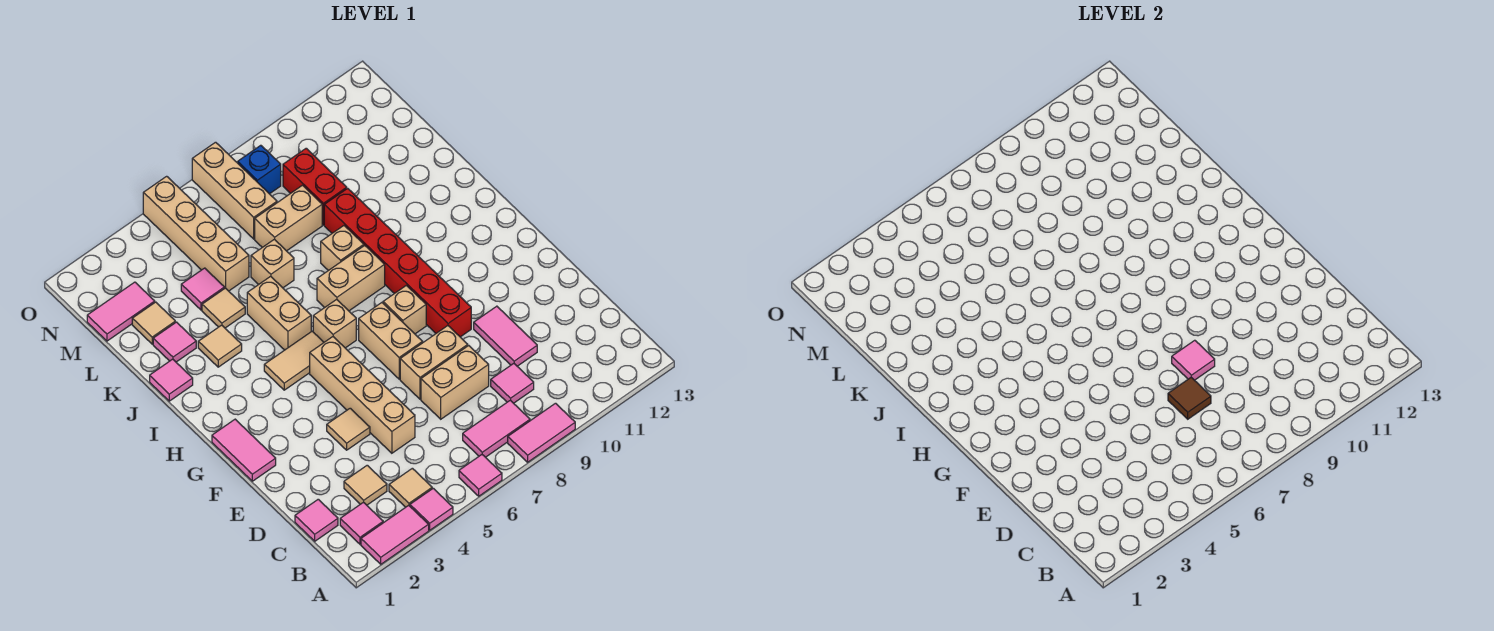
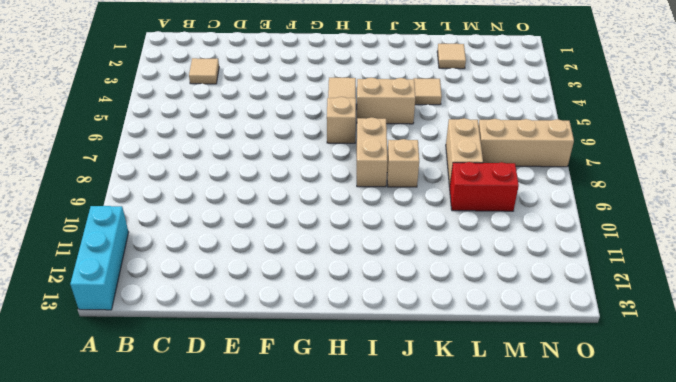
cyan brick A11:A13 level 1 -> none
none -> pink tile A2:A3 level 1
none -> pink tile A4 level 1
none -> pink tile A6 level 1
none -> pink tile A8:A9 level 1

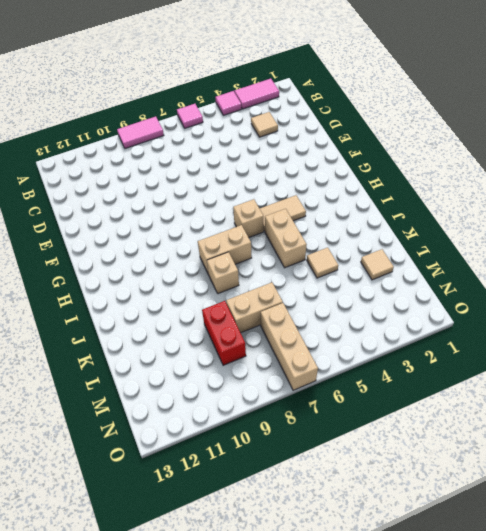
none -> pink tile B2 level 1
none -> tan tile B4 level 1
none -> pink tile B7:B8 level 1
none -> pink tile C1 level 1

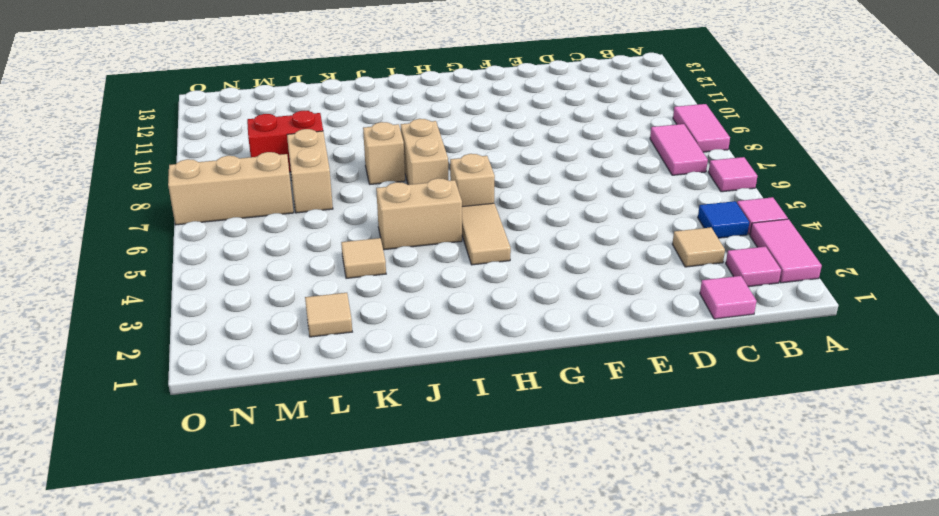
blue tile B4 level 1 -> tan tile B4 level 1
none -> pink tile C9 level 1
none -> tan brick D5:G5 level 1
none -> tan brick D7:D8 level 1
none -> pink tile D10:E10 level 1

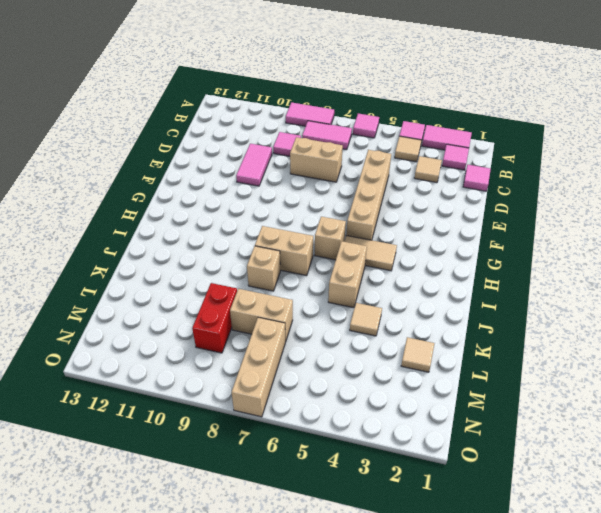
none -> tan tile E4 level 1
none -> tan brick E7:E8 level 1
none -> pink tile F1:G1 level 1
none -> tan brick F7:G7 level 1

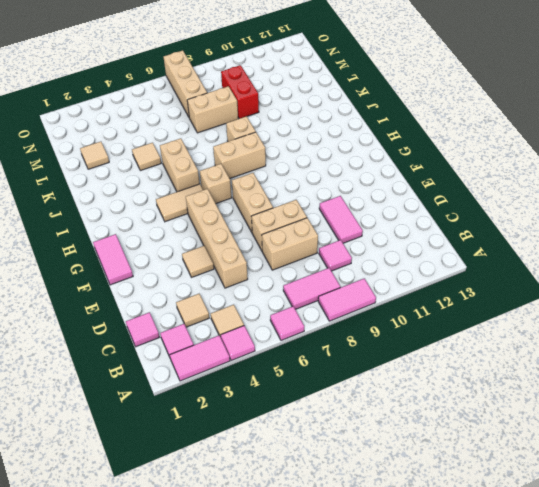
none -> red brick F9:K9 level 1
none -> tan brick G8 level 1
none -> pink tile J1 level 1
none -> tan tile J3 level 1

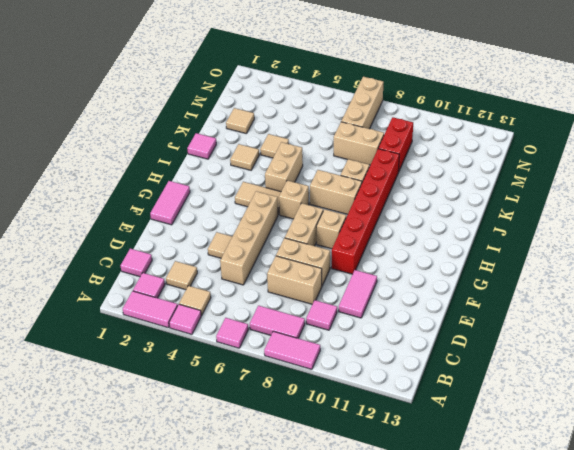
none -> pink tile K2 level 1
none -> tan brick K6 level 1
none -> pink tile L4 level 1
none -> tan brick L5:O5 level 1

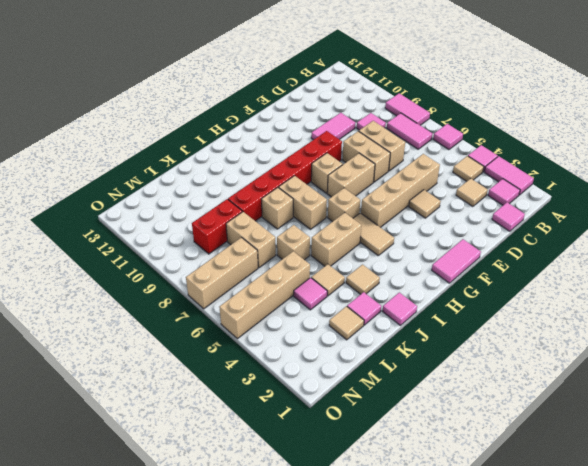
none -> pink tile M1:M2 level 1
none -> blue brick N8 level 1
none -> brown tile D7 level 2
none -> pink tile E8 level 2

